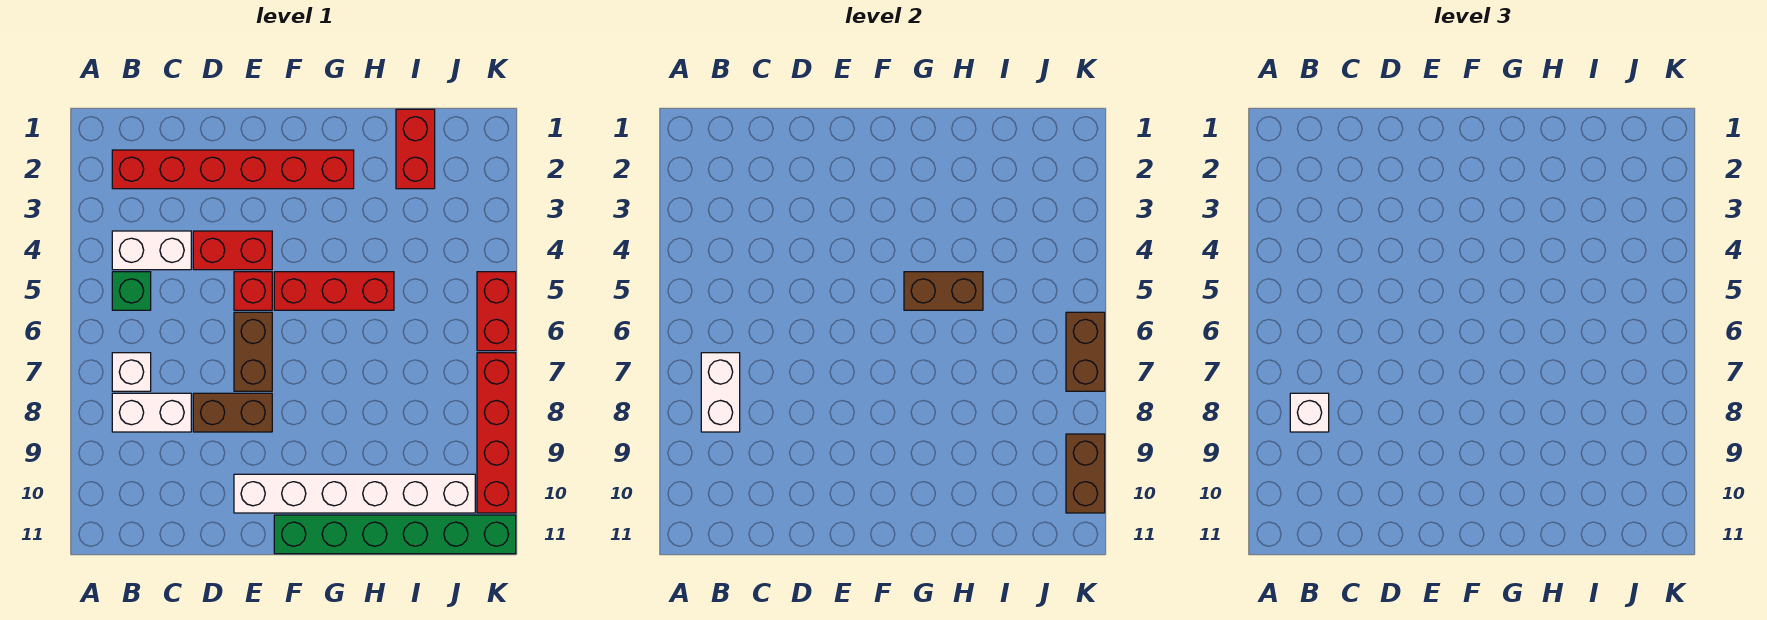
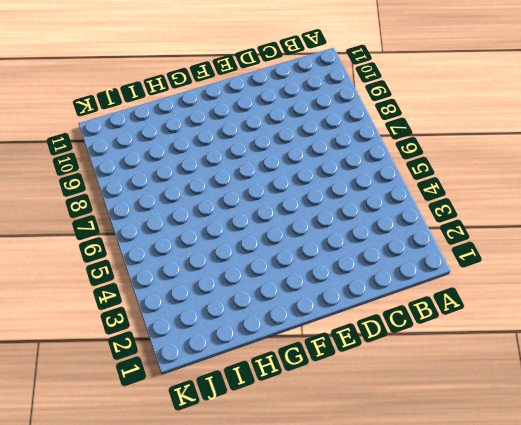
none -> red brick B2:G2 level 1
none -> white brick B4:C4 level 1
none -> green brick B5 level 1

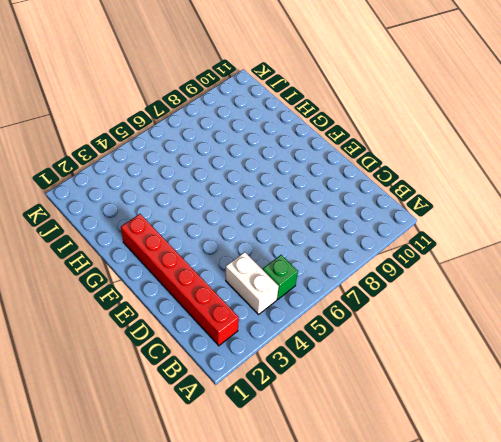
none -> white brick B7 level 1
none -> white brick B8:C8 level 1
none -> red brick D4:E4 level 1

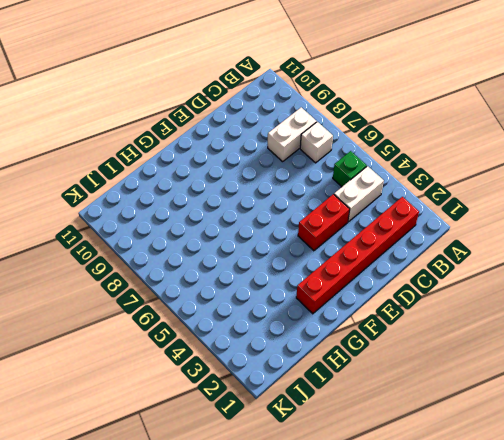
none -> brown brick D8:E8 level 1
none -> red brick E5 level 1
none -> brown brick E6:E7 level 1

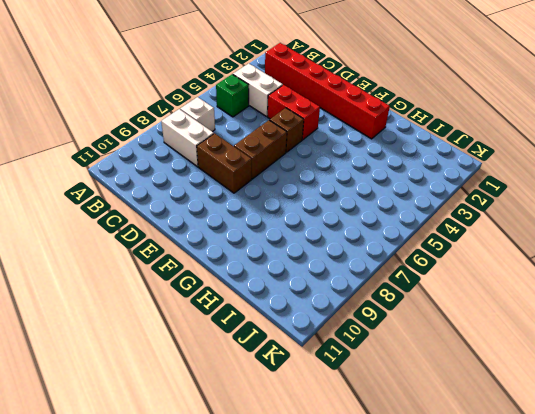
brown brick E5 level 1 -> red brick E5 level 1
none -> white brick E10:J10 level 1
none -> red brick F5:H5 level 1
none -> green brick F11:K11 level 1

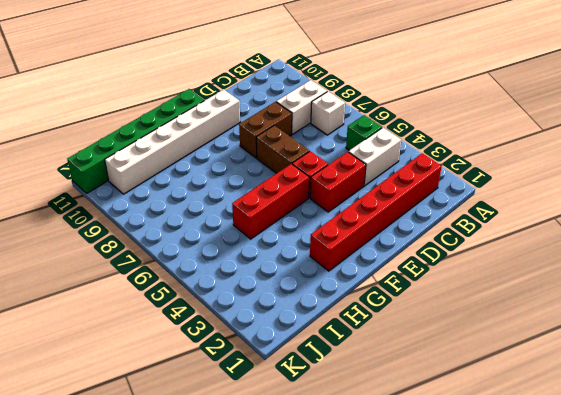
none -> red brick I1:I2 level 1
none -> red brick K5:K6 level 1
none -> red brick K7:K10 level 1

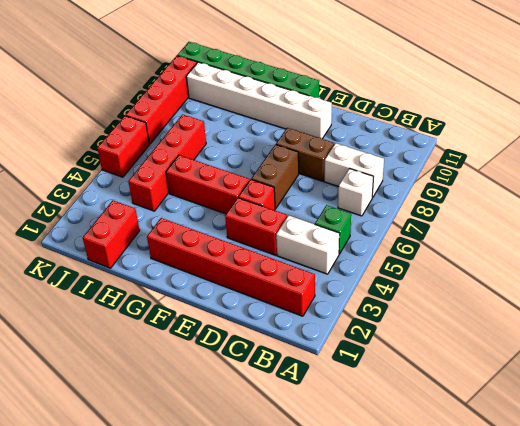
red brick I4:I7 level 1 -> none
none -> white brick B7:B8 level 2
none -> brown brick G5:H5 level 2
none -> brown brick K6:K7 level 2

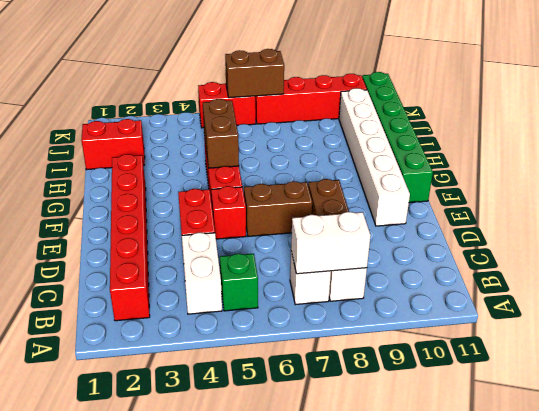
none -> brown brick K9:K10 level 2
none -> white brick B8 level 3

